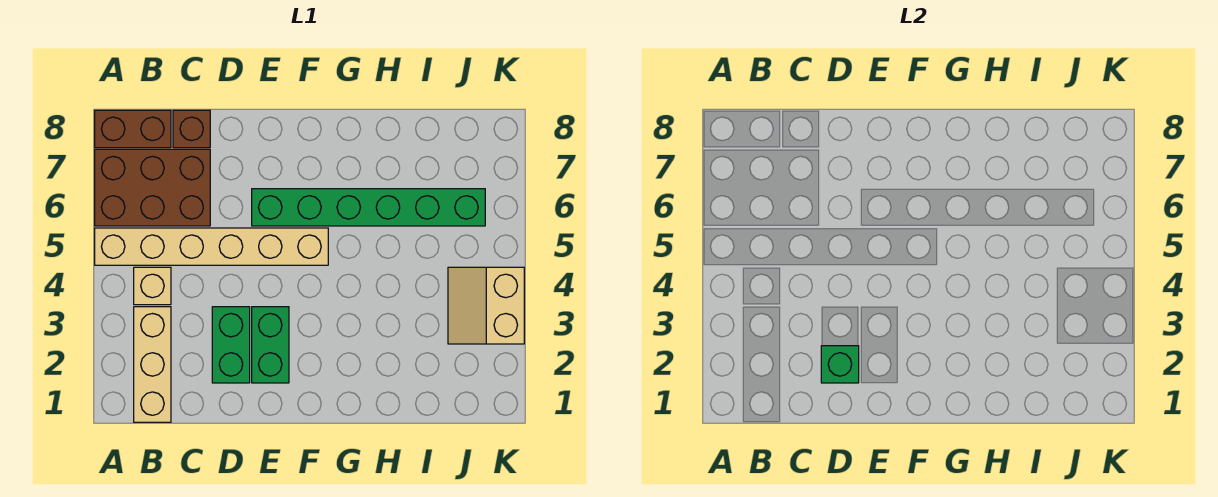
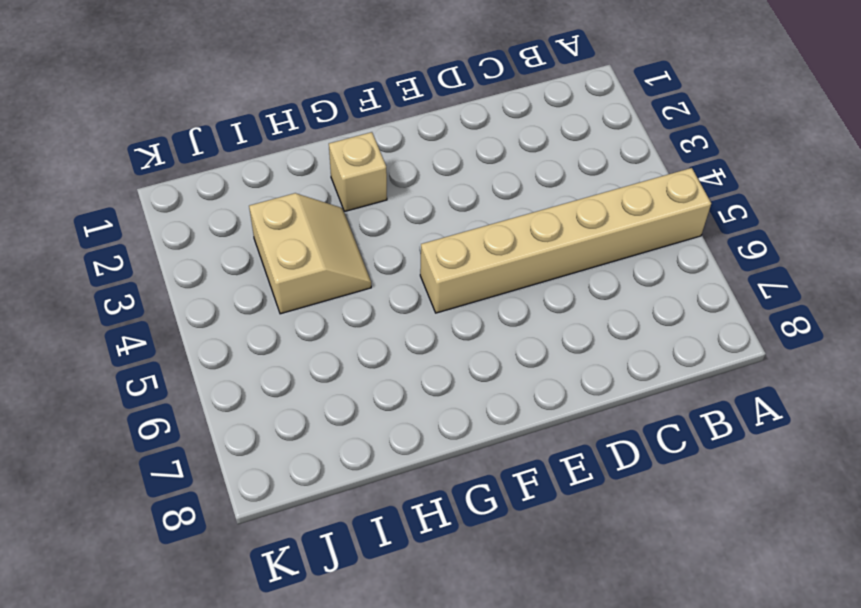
tan brick G2 level 1 -> tan brick B4 level 1
tan slope H3:I4 level 1 top I -> tan slope J3:K4 level 1 top K
none -> brown brick A6:C7 level 1
none -> brown brick A8:B8 level 1

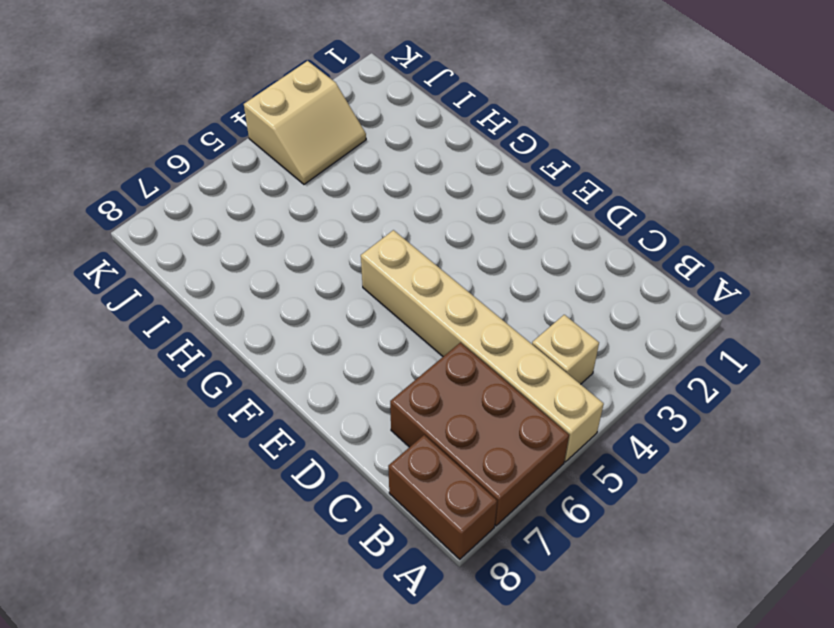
none -> tan brick B1:B3 level 1
none -> brown brick C8 level 1

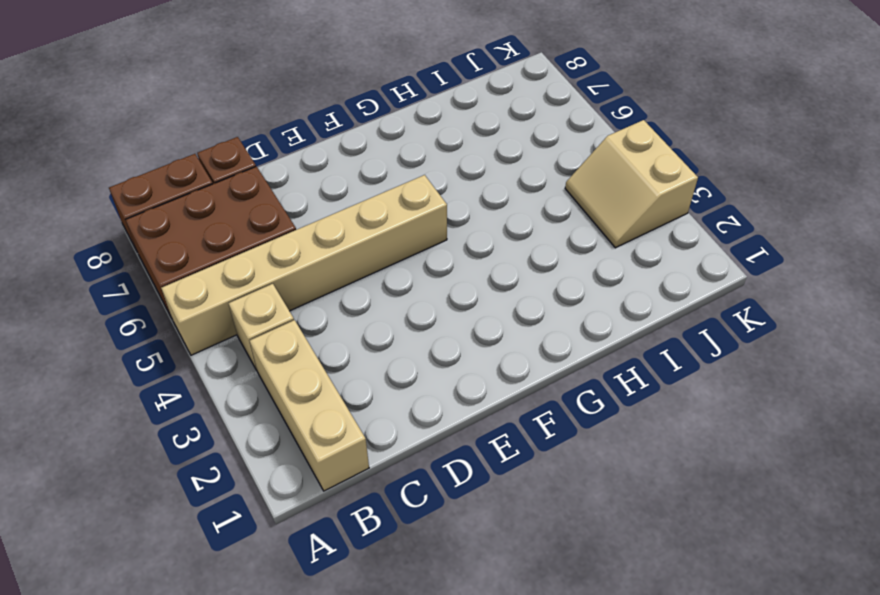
none -> green brick D2:D3 level 1
none -> green brick E2:E3 level 1

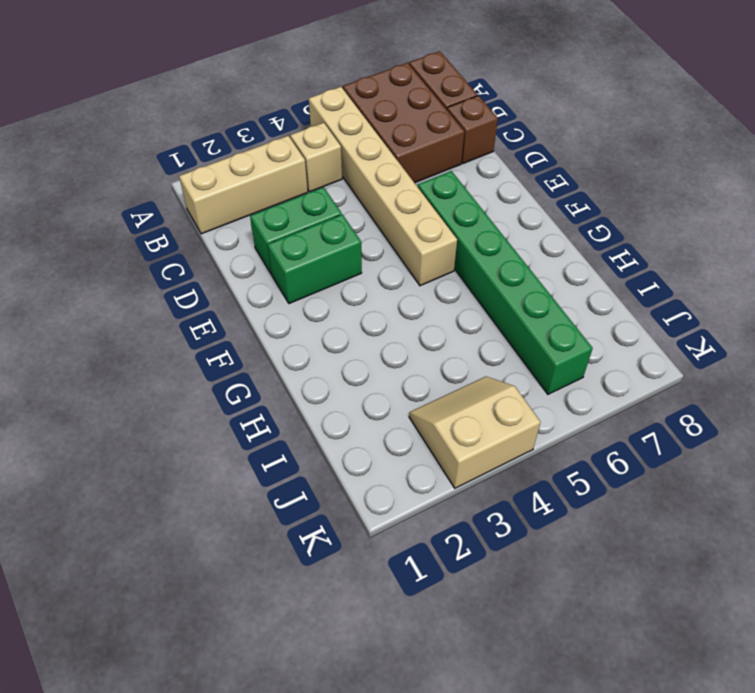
none -> green brick D2 level 2

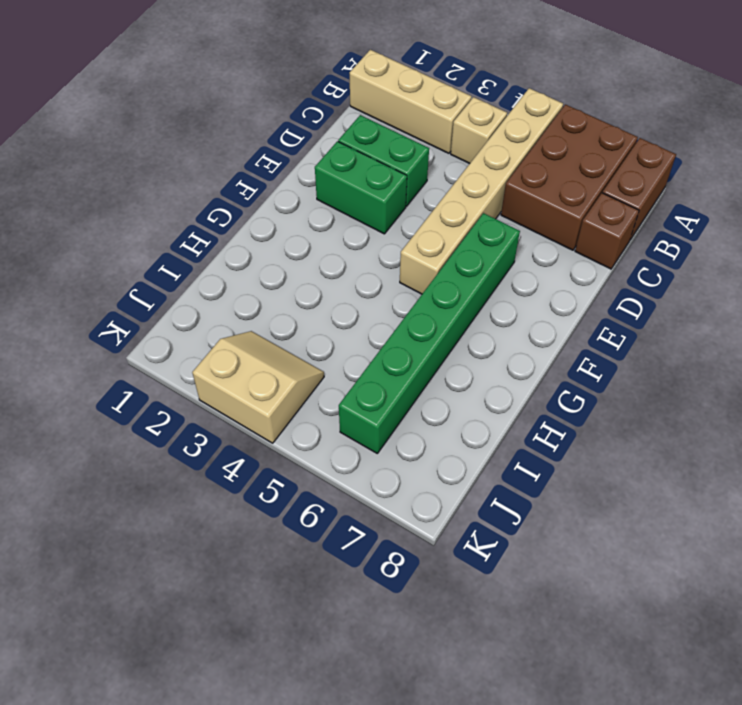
none -> green brick D2 level 2

